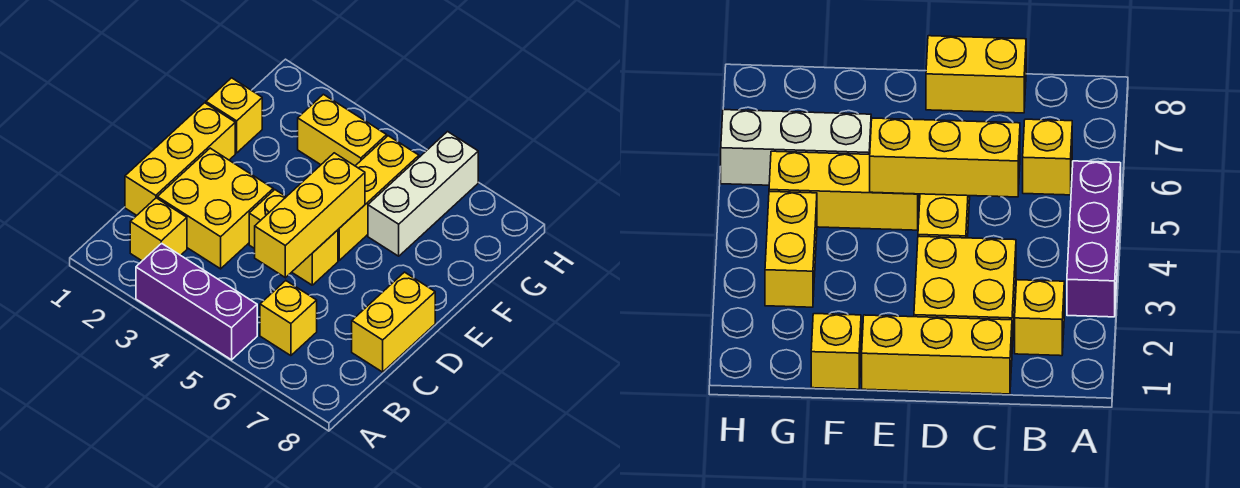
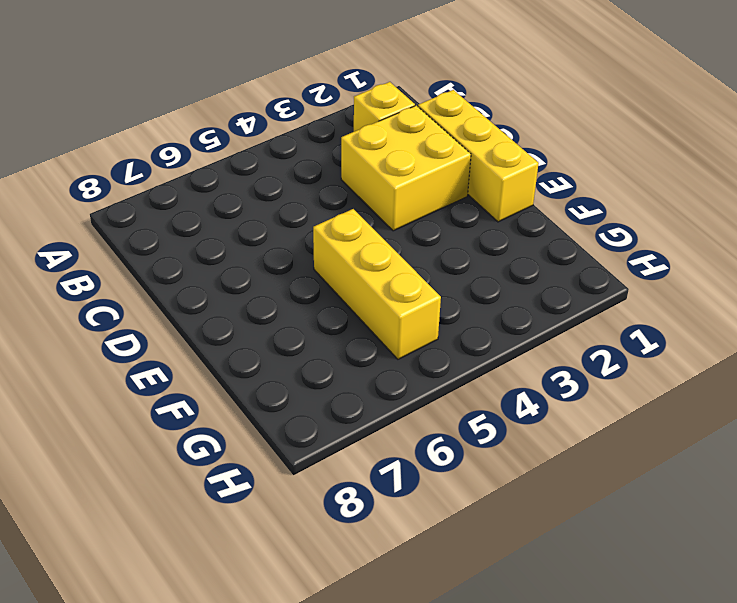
none -> purple brick A3:A5 level 1
none -> yellow brick B6 level 1
none -> yellow brick C8:D8 level 1

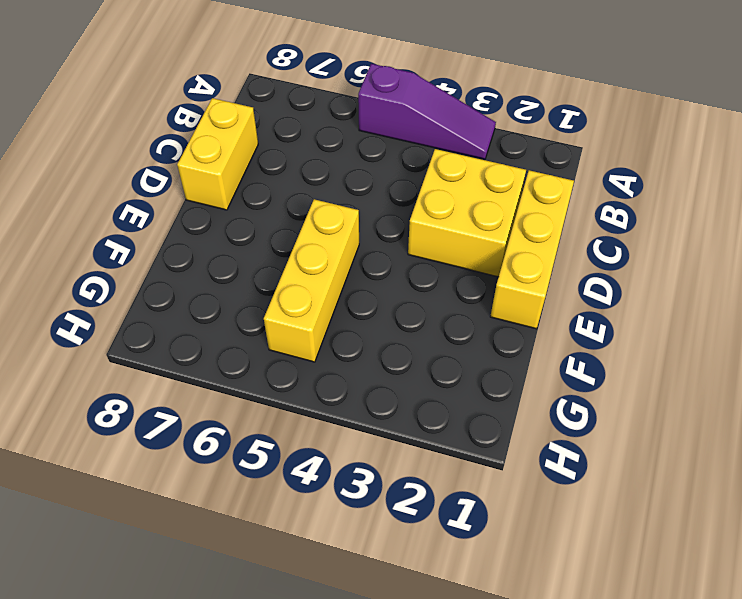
purple slope A3:A5 level 1 top 5 -> purple brick A3:A5 level 1
none -> yellow brick B2 level 1
none -> yellow brick B6 level 1
none -> yellow brick D4:D5 level 1

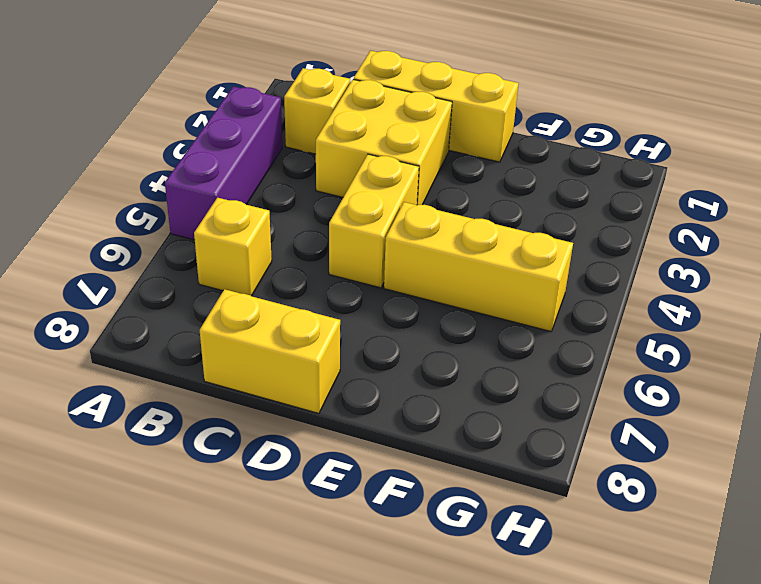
none -> yellow brick F1 level 1
none -> white brick F6:H6 level 1
none -> yellow brick G3:G4 level 1

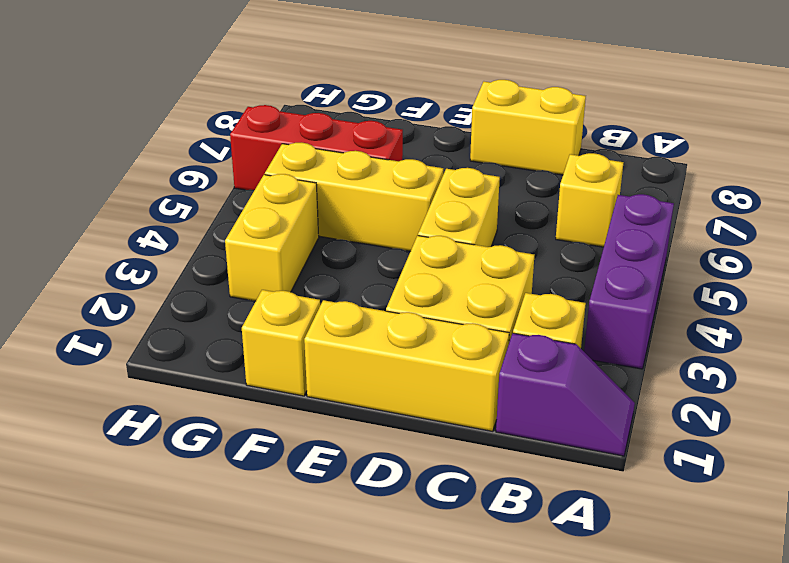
purple slope A1:B1 level 1 top B -> none
red brick F6:H6 level 1 -> white brick F6:H6 level 1
none -> yellow brick C5:E5 level 2

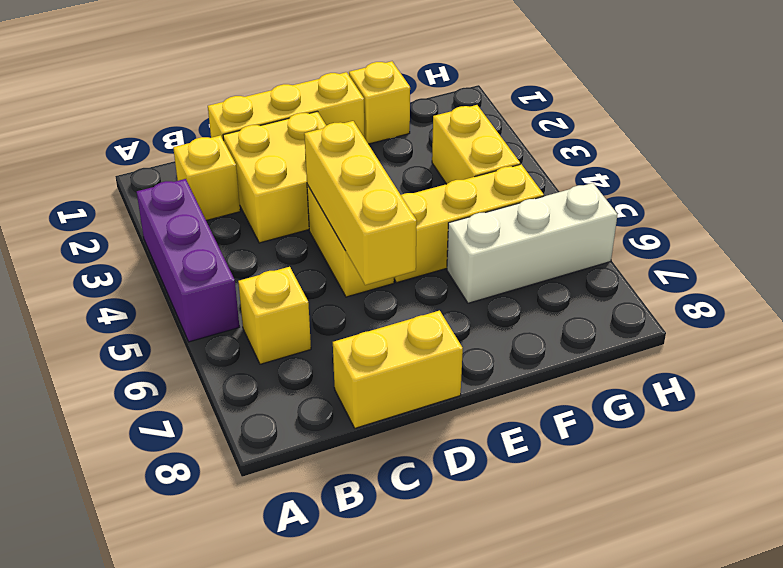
yellow brick D4:D6 level 2 -> yellow brick C5:E5 level 2

